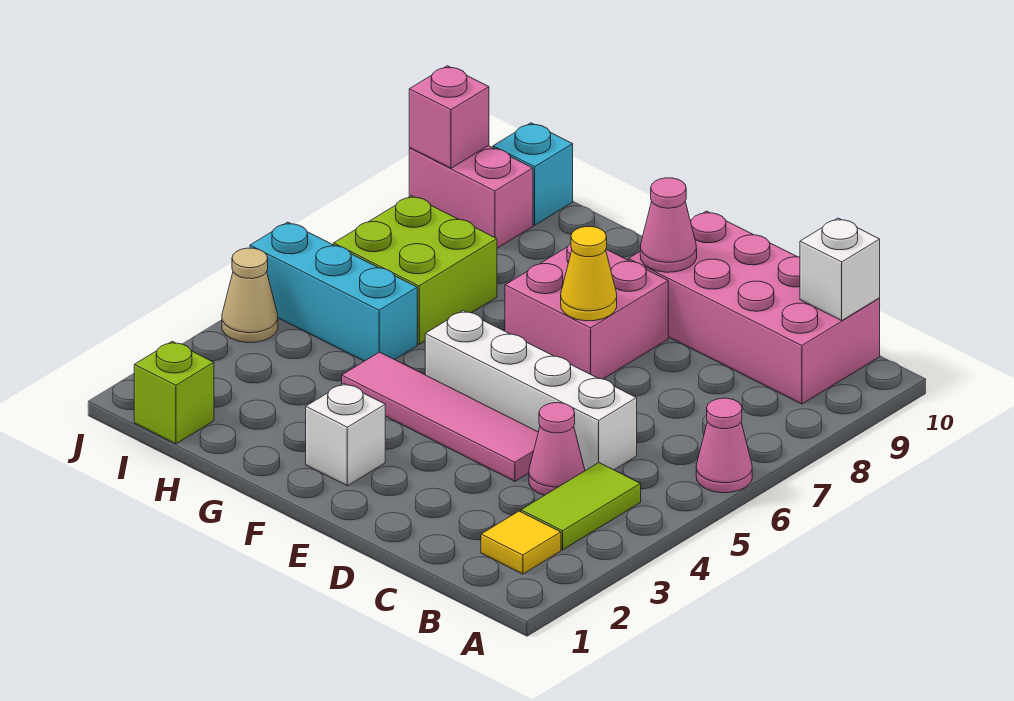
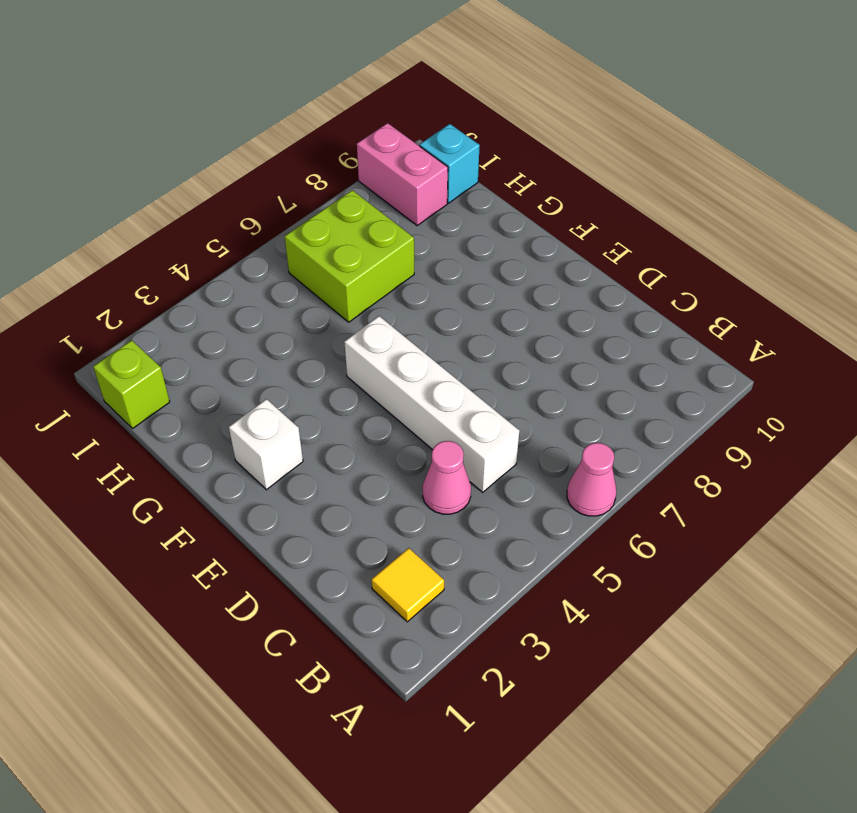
none -> lime tile B3:B4 level 1
none -> pink brick B9:E10 level 1
none -> pink tile D4:G4 level 1

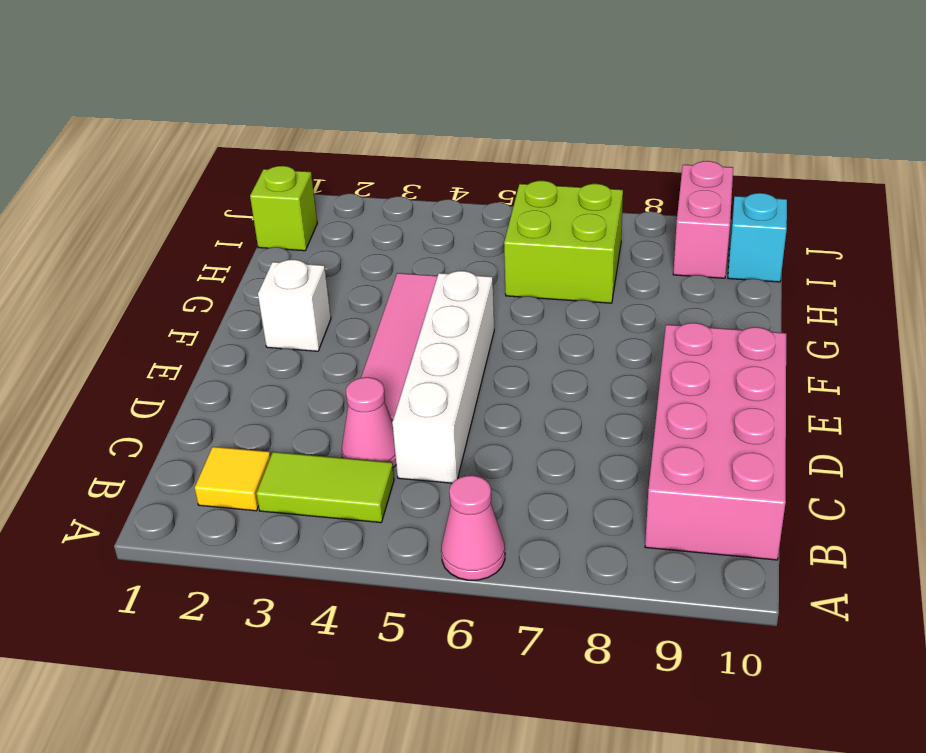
none -> pink brick E7:F8 level 1
none -> cyan brick H5:J5 level 1
none -> tan cone J4 level 1

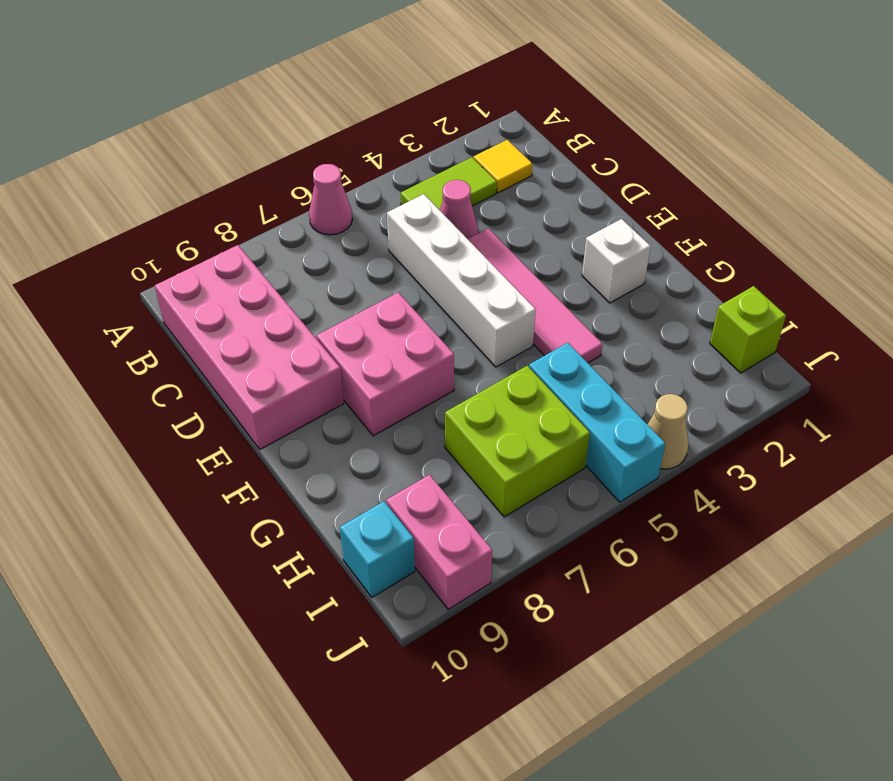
none -> white brick B10 level 2
none -> yellow cone E7 level 2
none -> pink cone E9 level 2

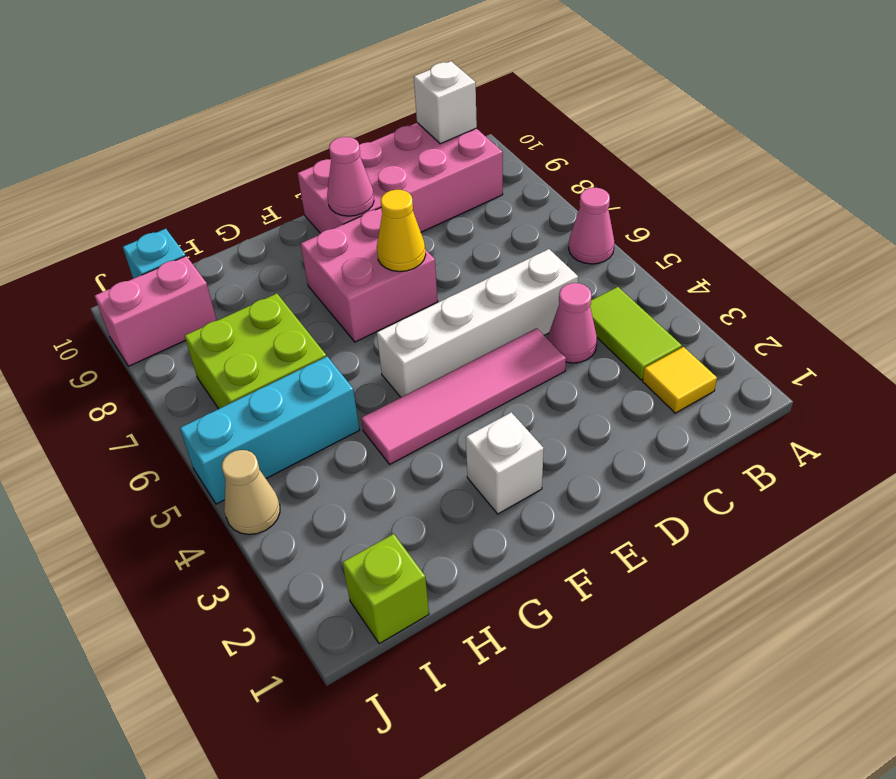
none -> pink brick J9 level 2

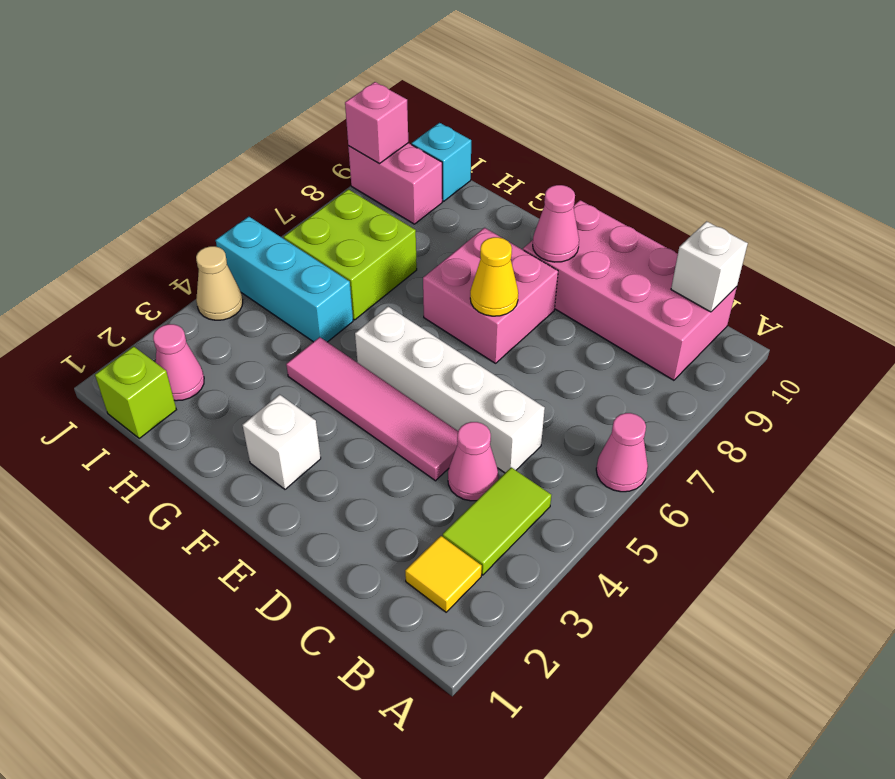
pink cone I2 level 1 -> none

